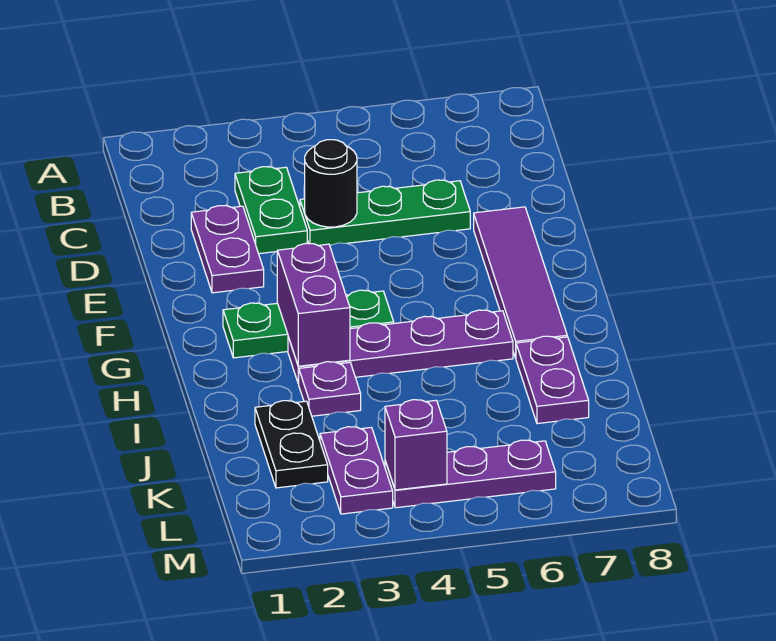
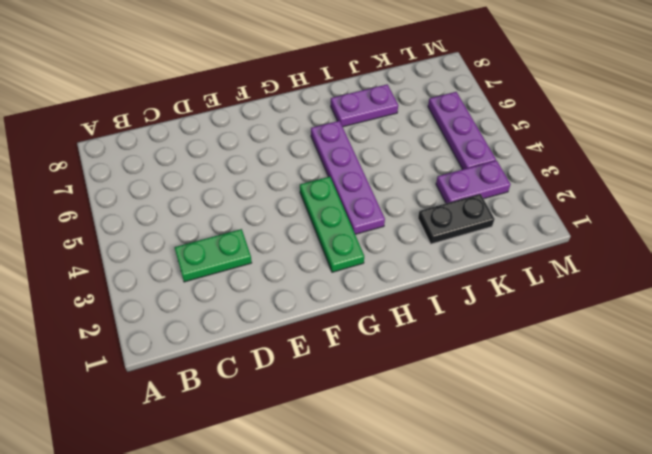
none -> purple plate D2:E2 level 1
none -> green plate D4:D6 level 1
none -> purple tile E7:H7 level 1

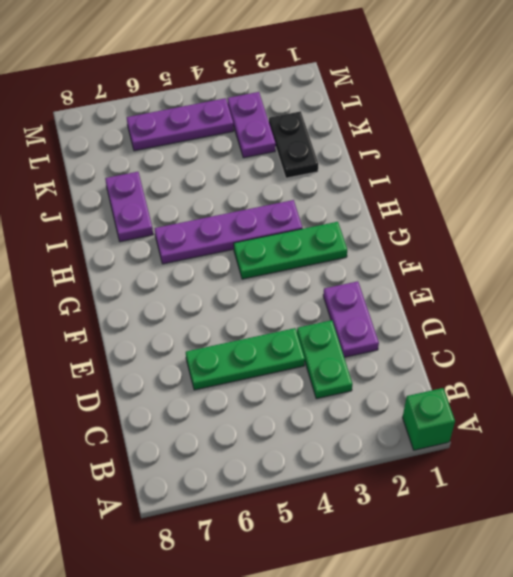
green brick A1 level 1 -> none
none -> purple tile E7:H7 level 1
none -> purple plate I3 level 1
none -> black round brick D4 level 2

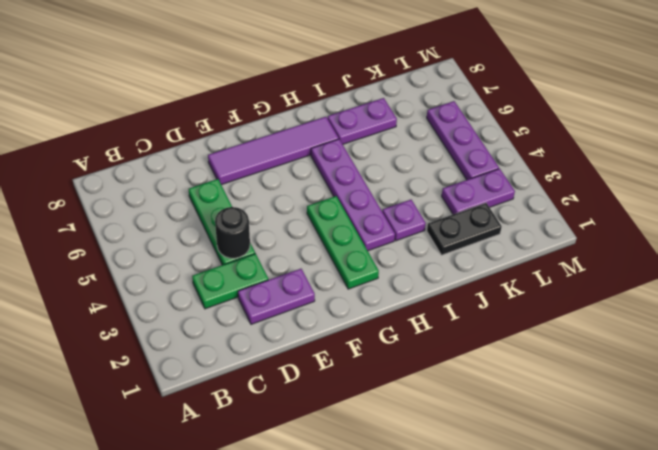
none -> purple brick G3:H3 level 2
none -> purple brick L4 level 2

